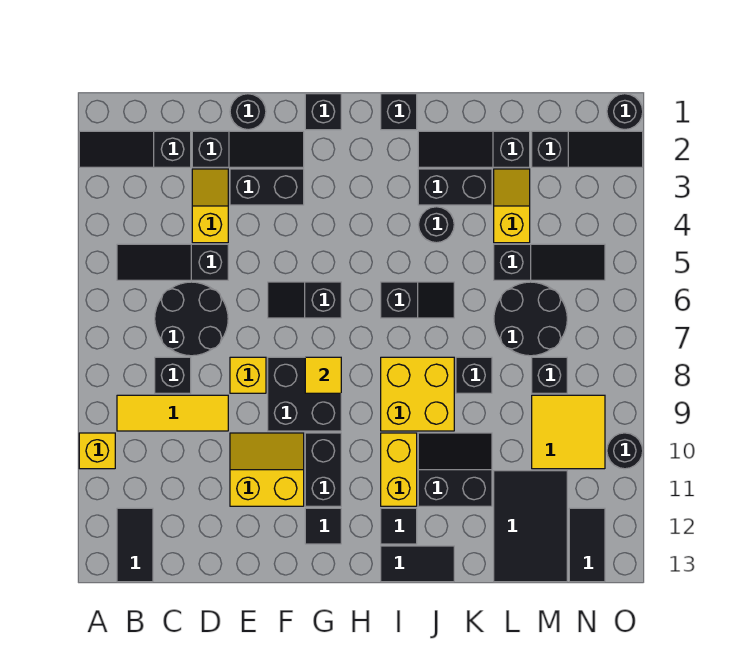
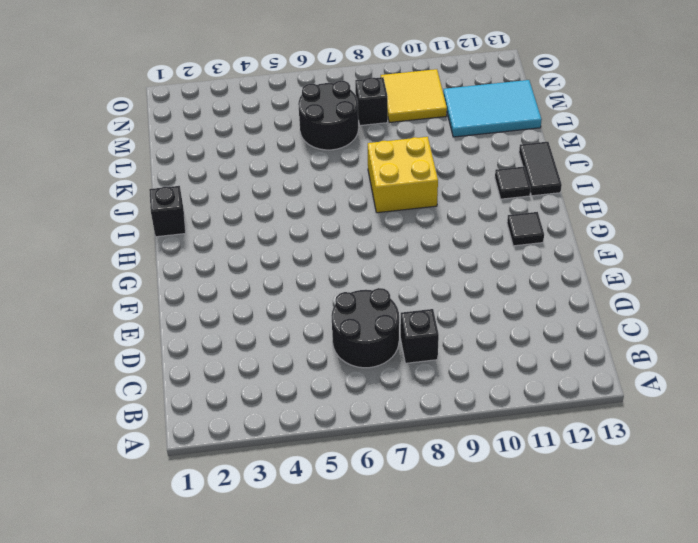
cyan tile L11:M13 level 1 -> black tile L11:M13 level 1
none -> black slope A2:C2 level 1 top C
none -> yellow brick A10 level 1
none -> black slope B5:D5 level 1 top D
none -> yellow tile B9:D9 level 1

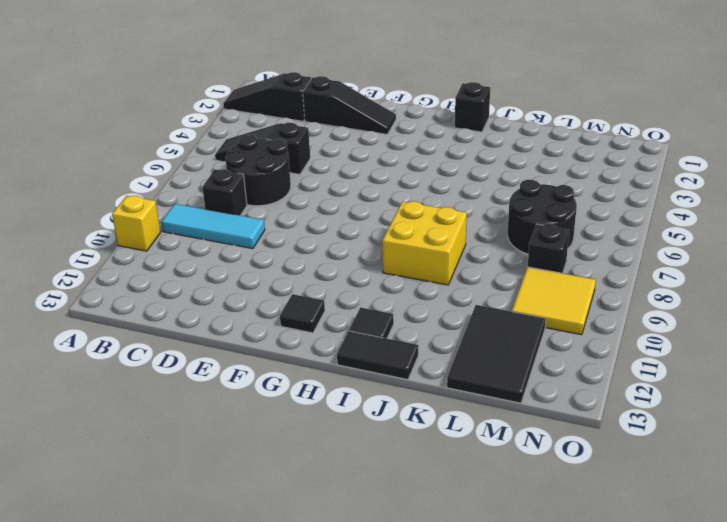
cyan tile B9:D9 level 1 -> yellow tile B9:D9 level 1
none -> black tile B12:B13 level 1
none -> yellow slope D3:D4 level 1 top 4
none -> black round brick E1 level 1
none -> black brick E3:F3 level 1

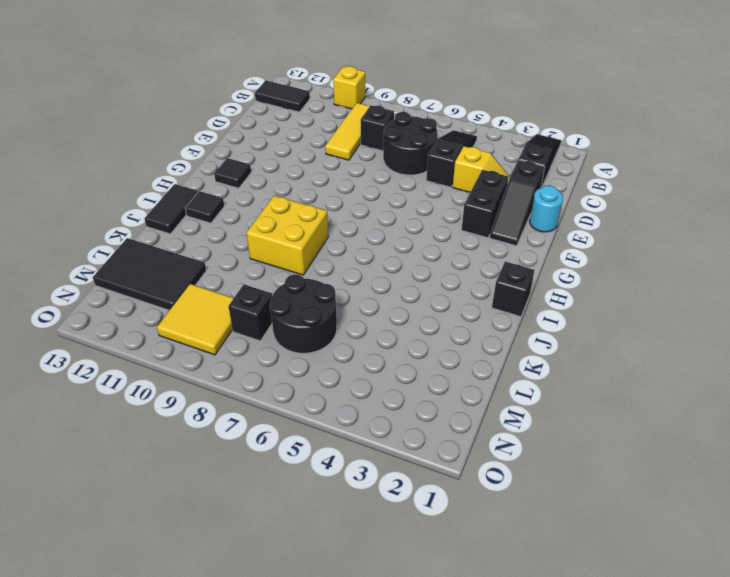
cyan round brick E1 level 1 -> black round brick E1 level 1
none -> yellow brick E8 level 1
none -> yellow slope E10:F11 level 1 top 11
none -> black slope F6:G6 level 1 top G
none -> black brick F8:G9 level 1

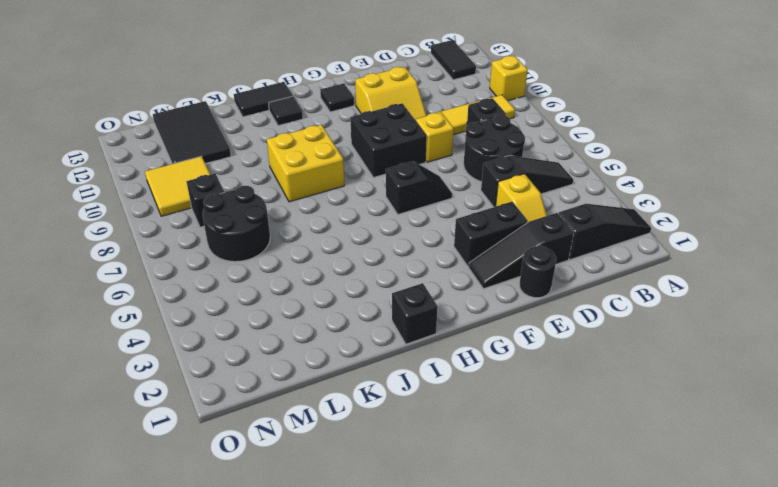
none -> black brick G1 level 1
none -> black brick G10:G11 level 1
none -> black slope I6:J6 level 1 top I
none -> yellow brick I10:I11 level 1

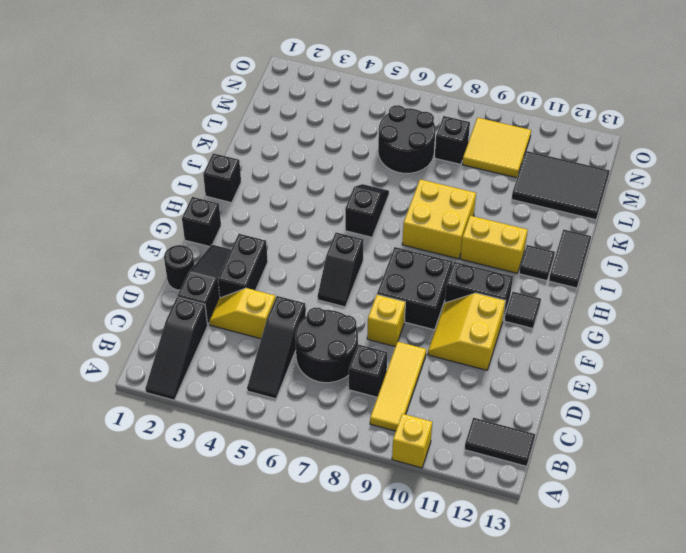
none -> black slope J2:L2 level 1 top L
none -> black brick J3:K3 level 1
none -> black round brick J4 level 1
none -> black slope J10:K11 level 1 top 11

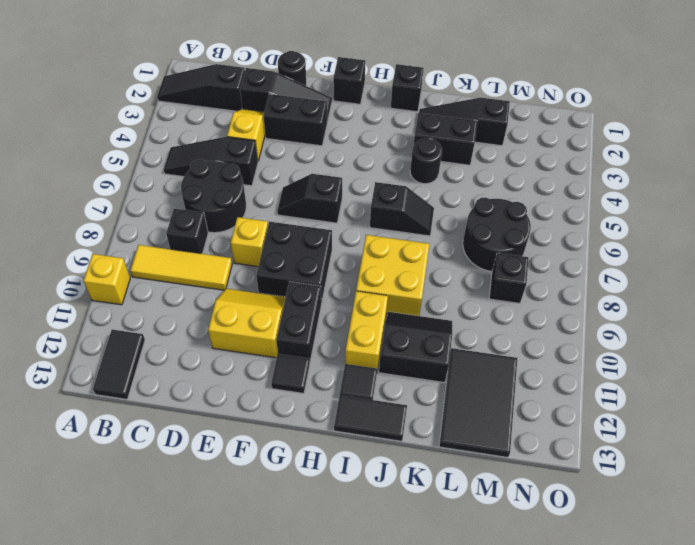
none -> black brick K8 level 1
none -> yellow slope L3:L4 level 1 top 4
none -> black slope L5:N5 level 1 top L
none -> black slope M2:O2 level 1 top M

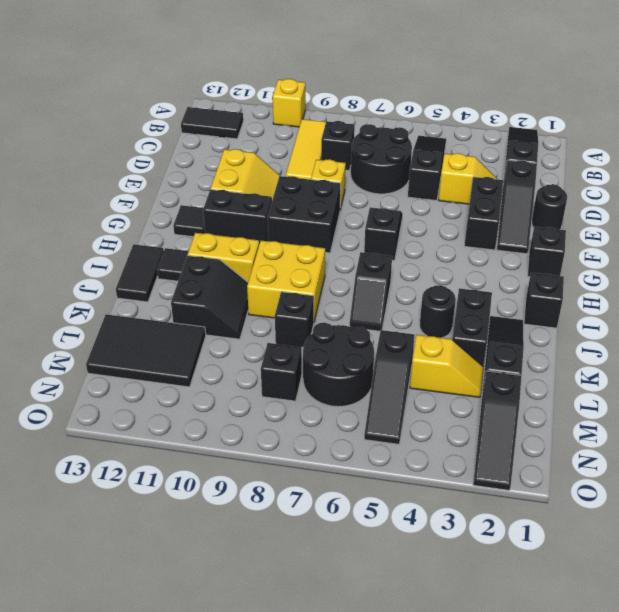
none -> yellow tile M9:N10 level 1
none -> black tile N12:N13 level 1
none -> black round brick O1 level 1
none -> black round brick O10 level 1

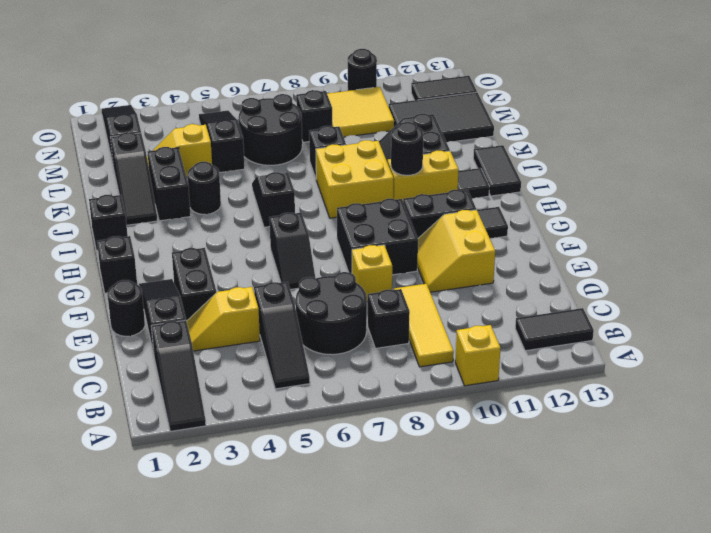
black round brick I10 level 2 -> black round brick O1 level 1
none -> yellow tile G8 level 2

